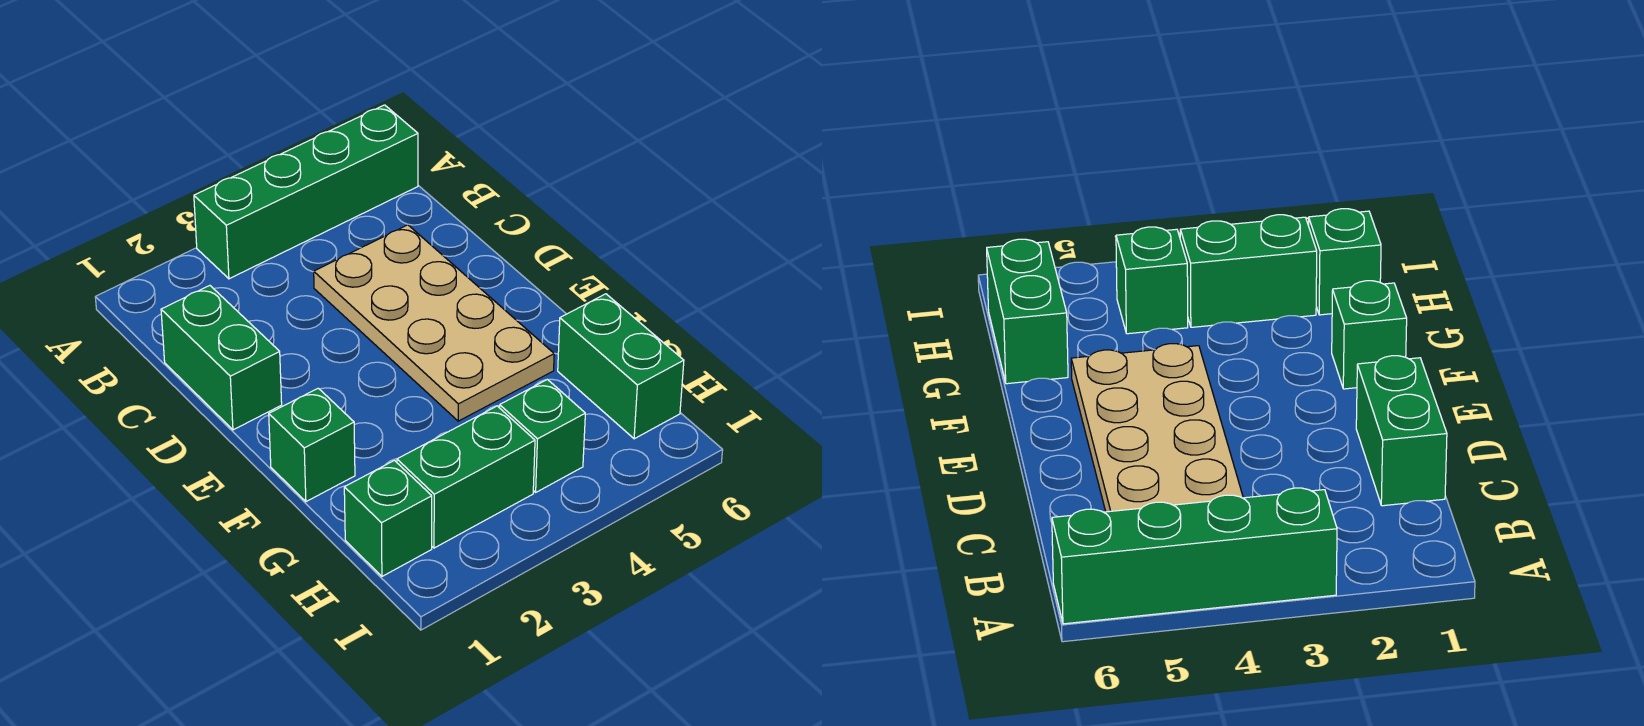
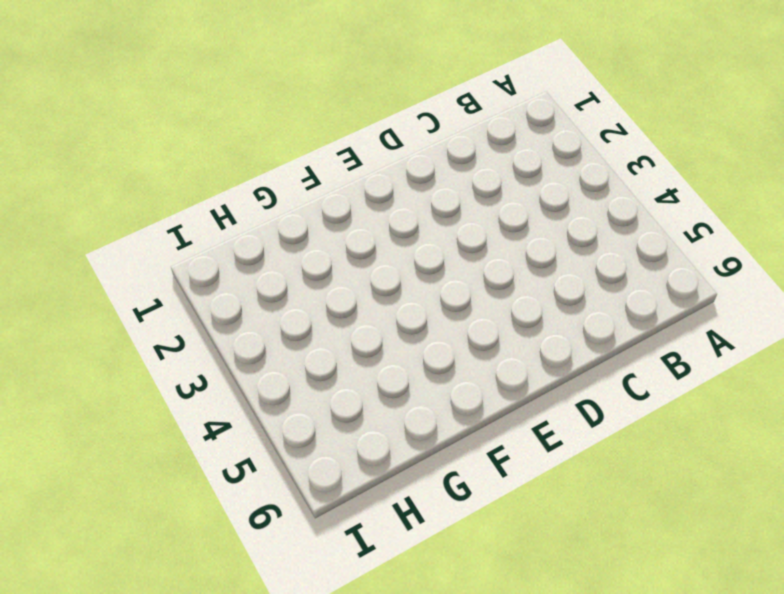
none -> green brick A3:A6 level 1
none -> green brick C1:D1 level 1

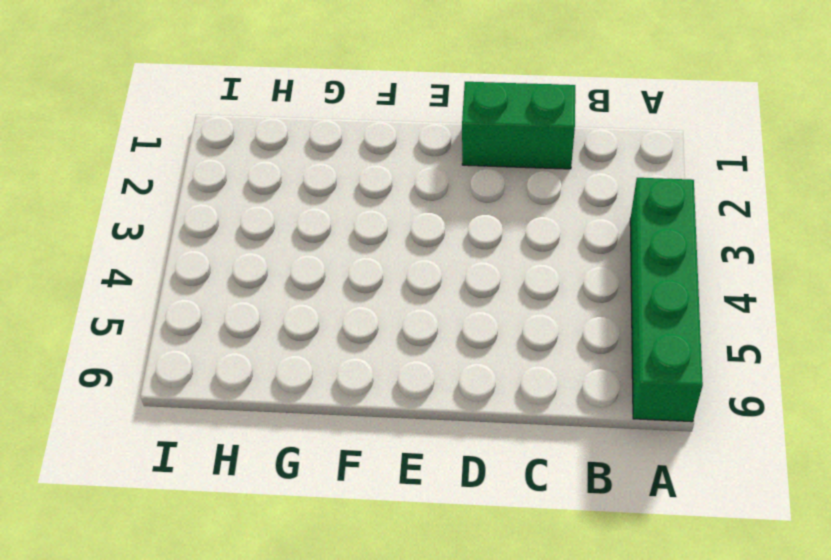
none -> tan plate C4:F5 level 1
none -> green brick F1 level 1

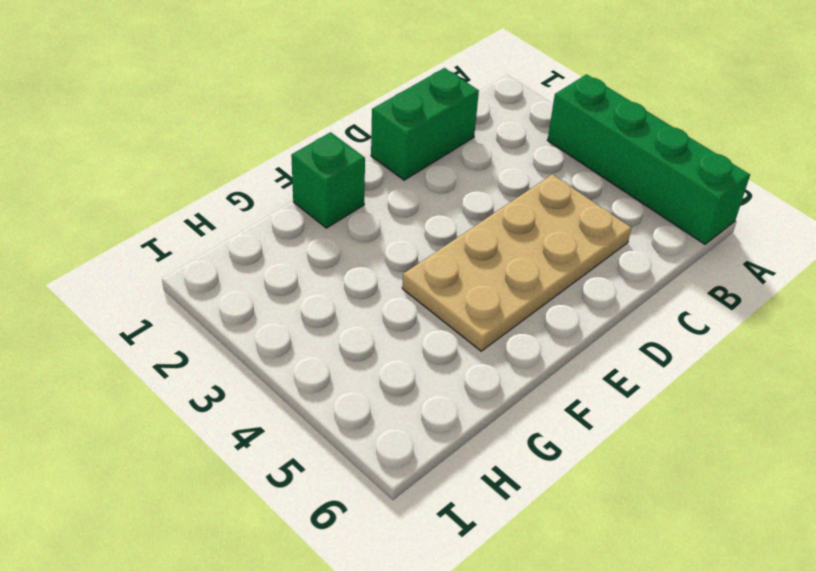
none -> green brick G6:H6 level 1
none -> green brick H1 level 1

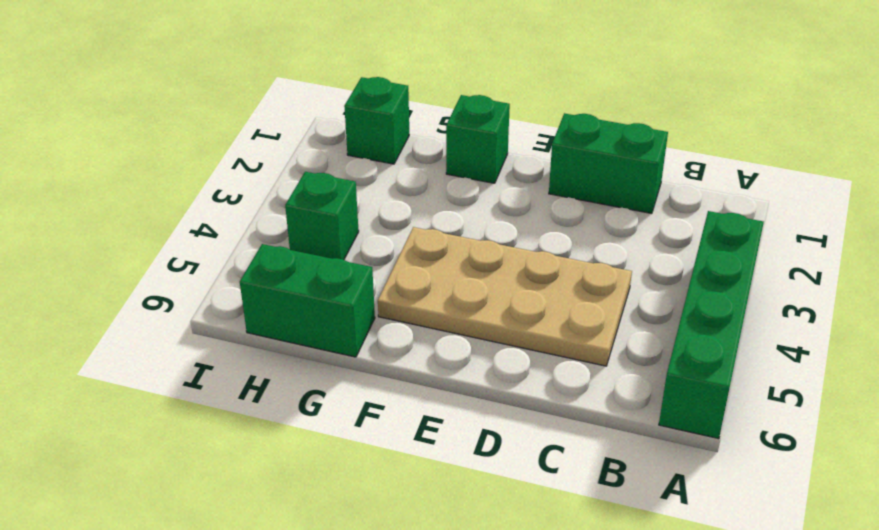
none -> green brick H2:H3 level 1

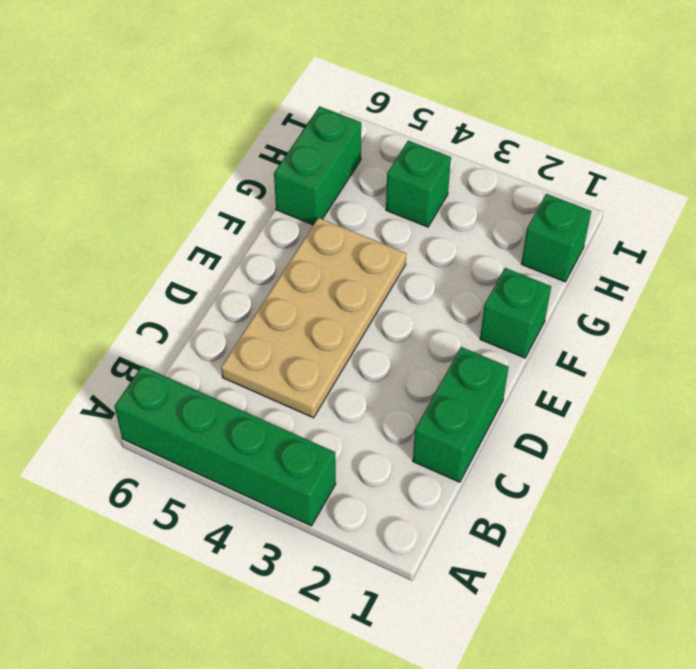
none -> green brick H2:H3 level 1

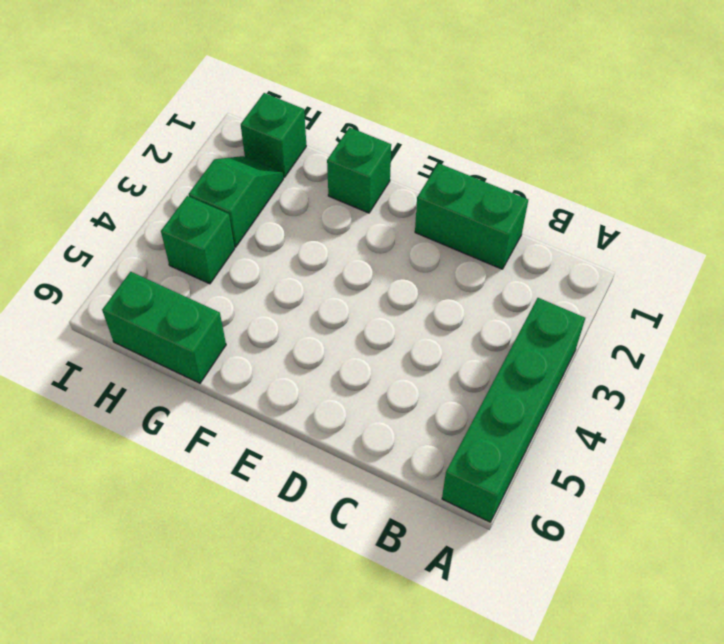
green slope H2:H3 level 1 top 3 -> green brick H2:H3 level 1
none -> tan plate C4:F5 level 1

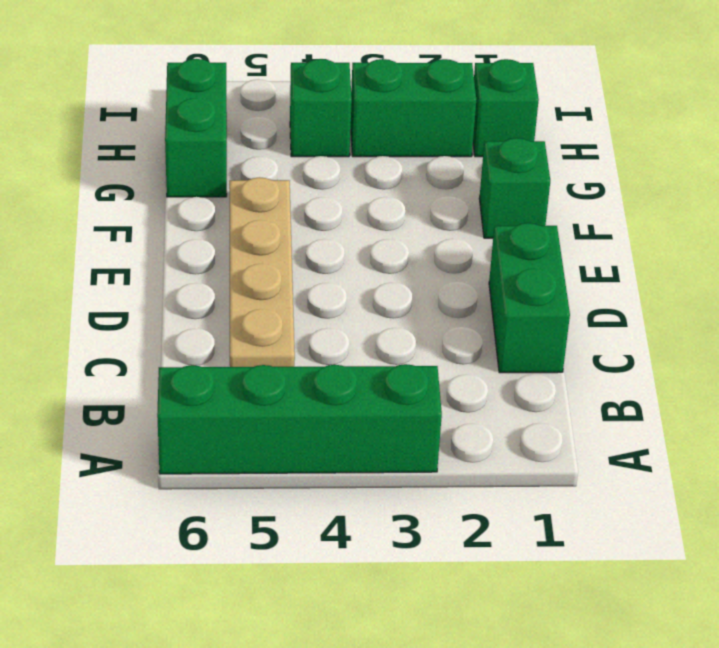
tan plate C5:F5 level 1 -> tan plate C4:F5 level 1

